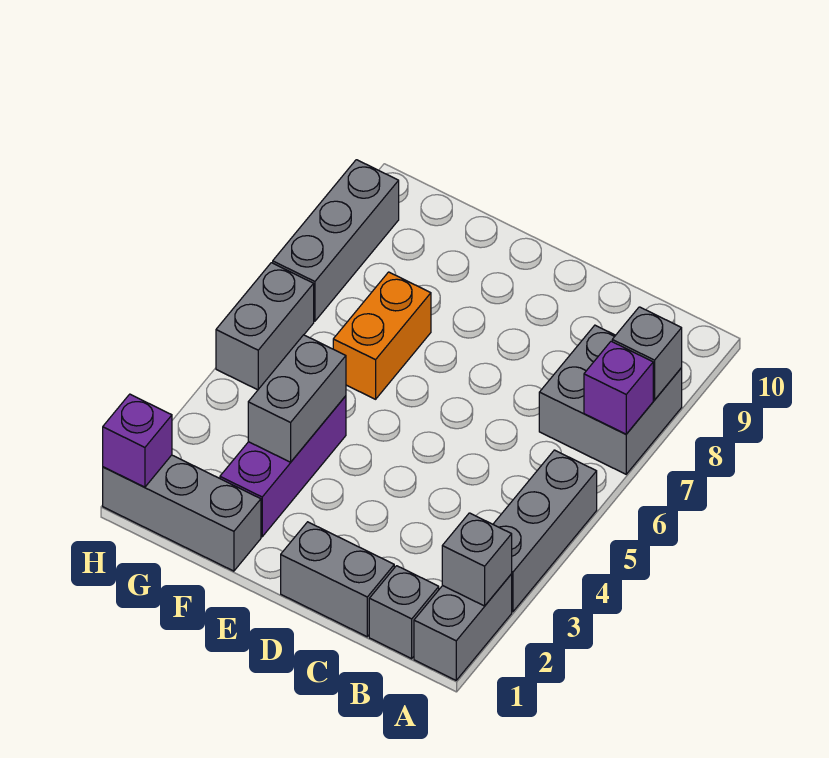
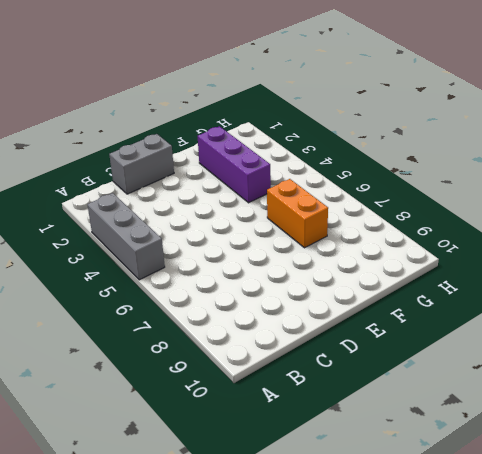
none -> grey brick A1:A2 level 1
none -> grey brick A7:B8 level 1
none -> grey brick B1 level 1

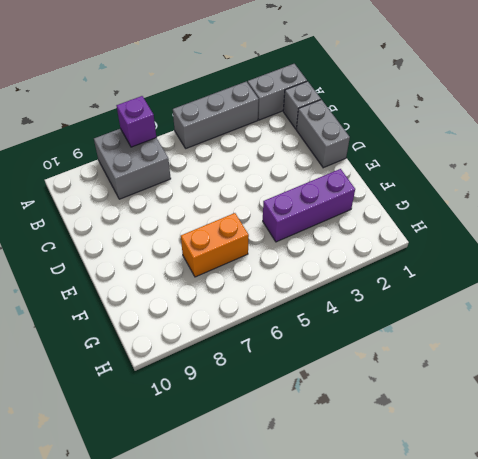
none -> grey brick F1:H1 level 1
none -> grey brick H5:H6 level 1
none -> grey brick H7:H9 level 1

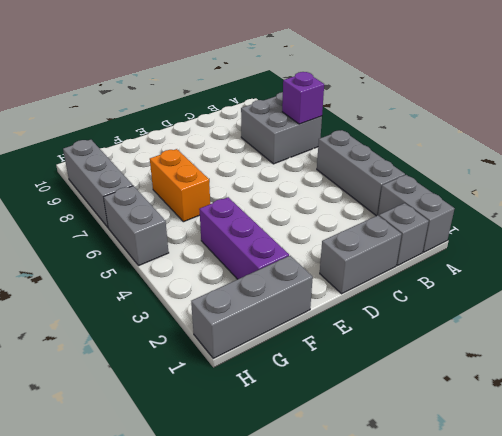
none -> grey brick A2 level 2
none -> grey brick A8 level 2
none -> grey brick F3:F4 level 2

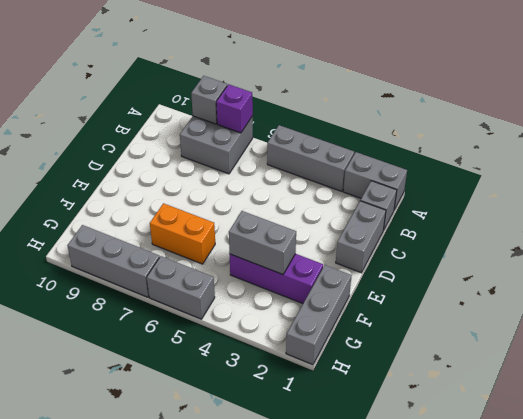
none -> grey brick A2 level 2
none -> purple brick H1 level 2

